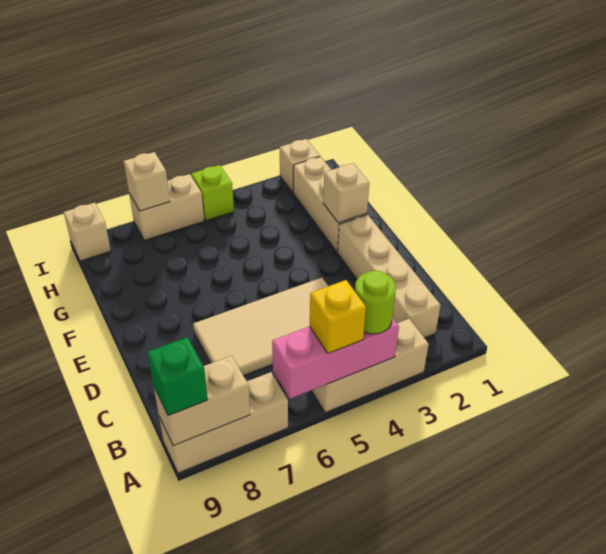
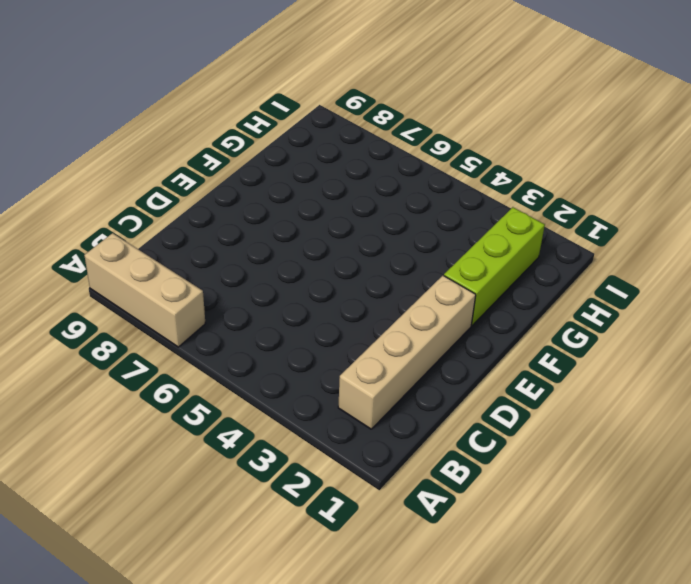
lime brick F2:H2 level 1 -> tan brick F2:H2 level 1
none -> tan brick A3:A5 level 1
none -> tan tile C4:D7 level 1
none -> tan brick I2 level 1

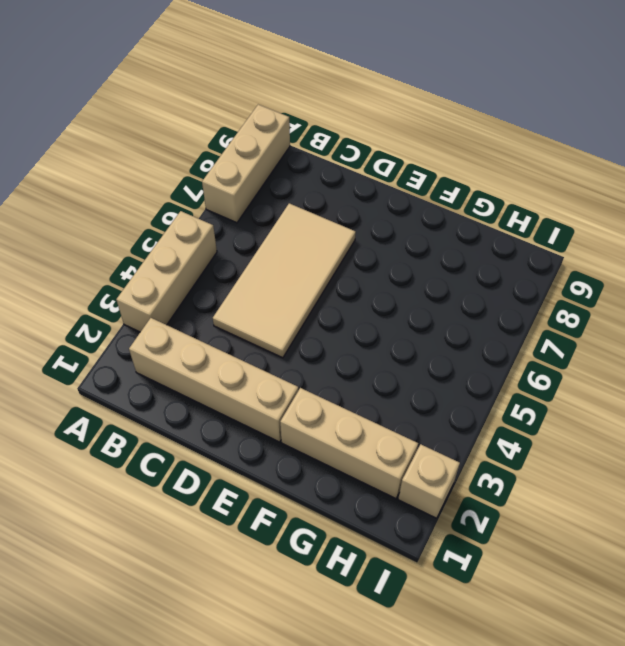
none -> lime brick I5 level 1
none -> tan brick I6:I7 level 1
none -> tan brick I9 level 1

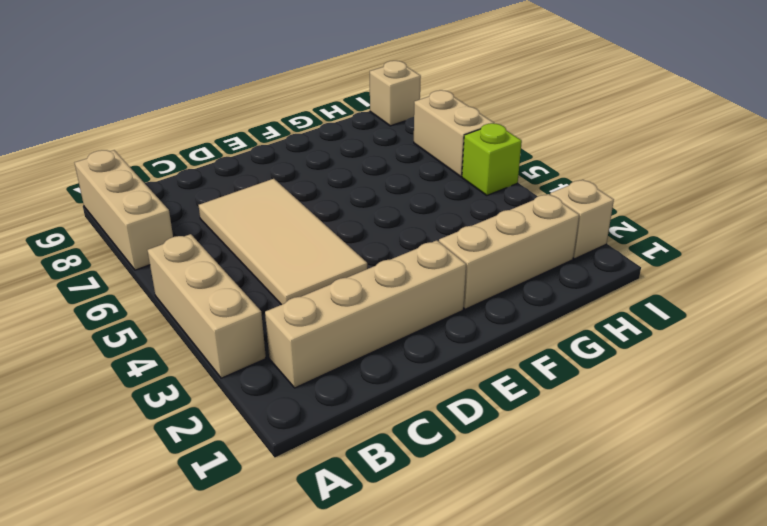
none -> pink brick A4:A6 level 2
none -> tan brick A8:A9 level 2
none -> tan brick F2 level 2

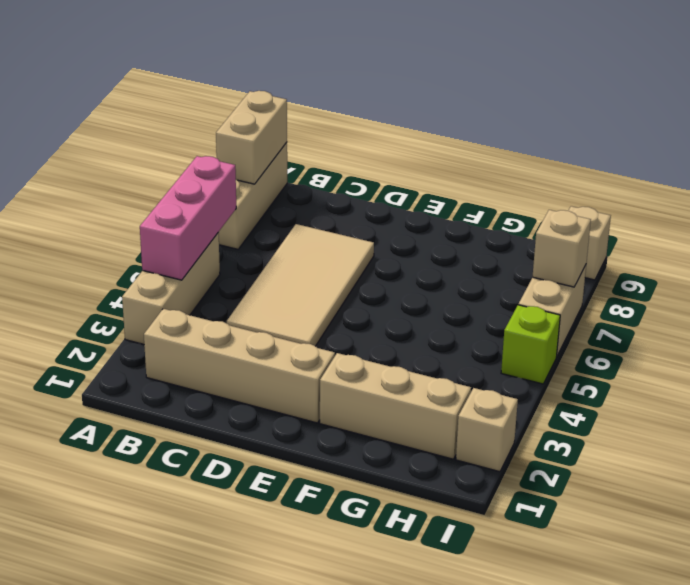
none -> tan brick F2 level 2
none -> lime round brick A4 level 3
none -> yellow brick A5 level 3

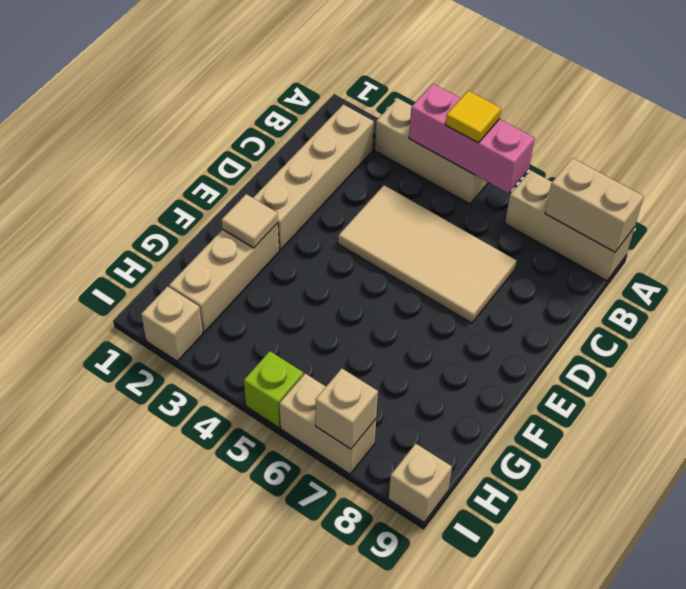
yellow tile A5 level 3 -> yellow brick A5 level 3
tan tile F2 level 2 -> tan brick F2 level 2
none -> lime round brick A4 level 3
none -> green brick A9 level 3

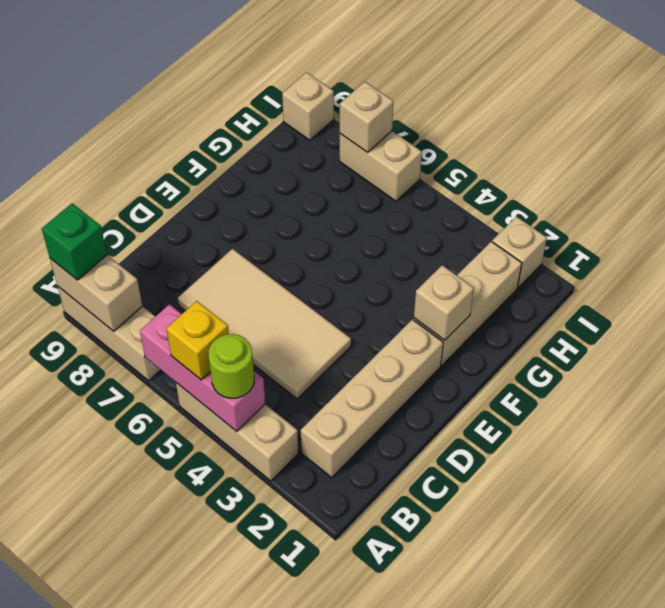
none -> lime brick I5 level 1

